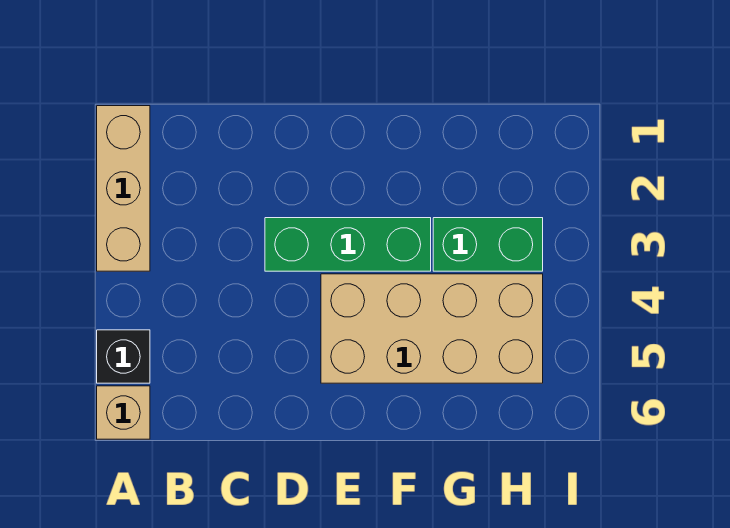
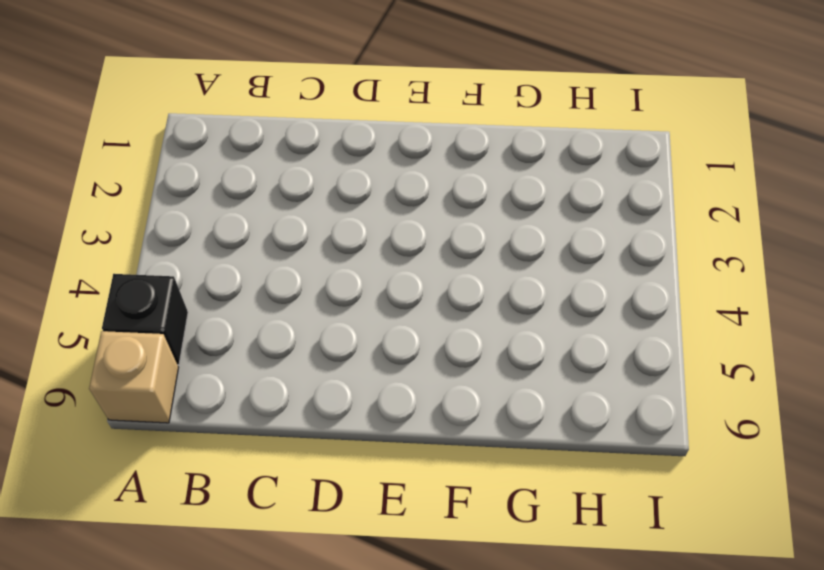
none -> tan brick A1:A3 level 1
none -> green brick D3:F3 level 1

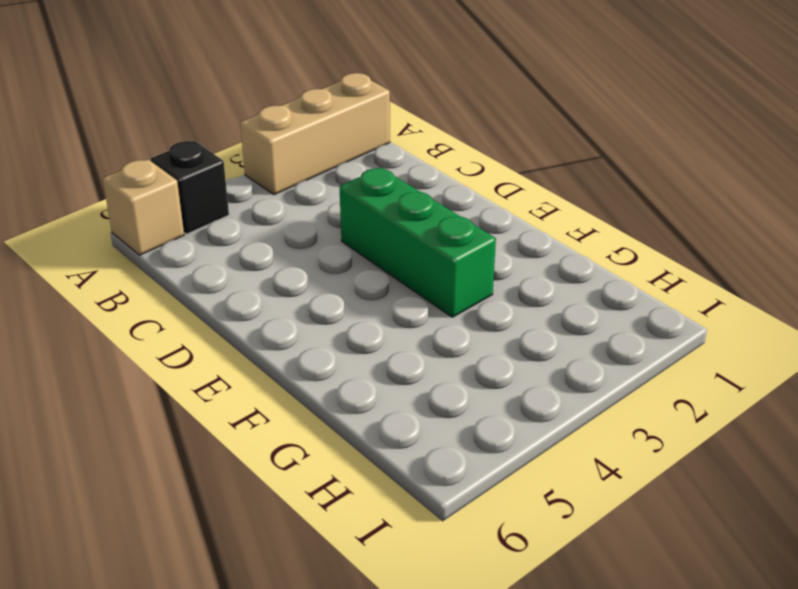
none -> tan brick E4:H5 level 1
none -> green brick G3:H3 level 1

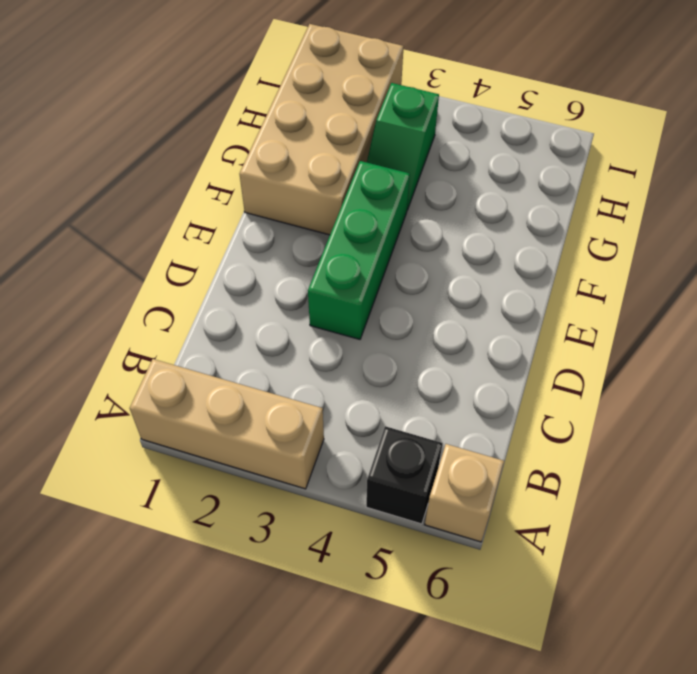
tan brick F1:I2 level 1 -> tan brick E4:H5 level 1
green slope G3:H3 level 1 top H -> green brick G3:H3 level 1

